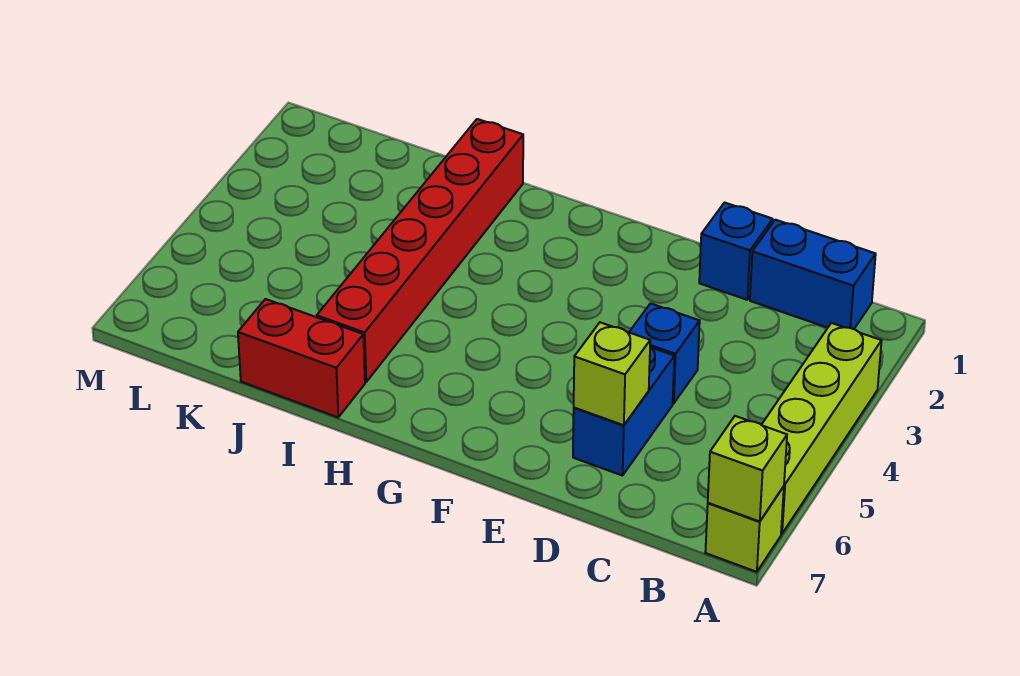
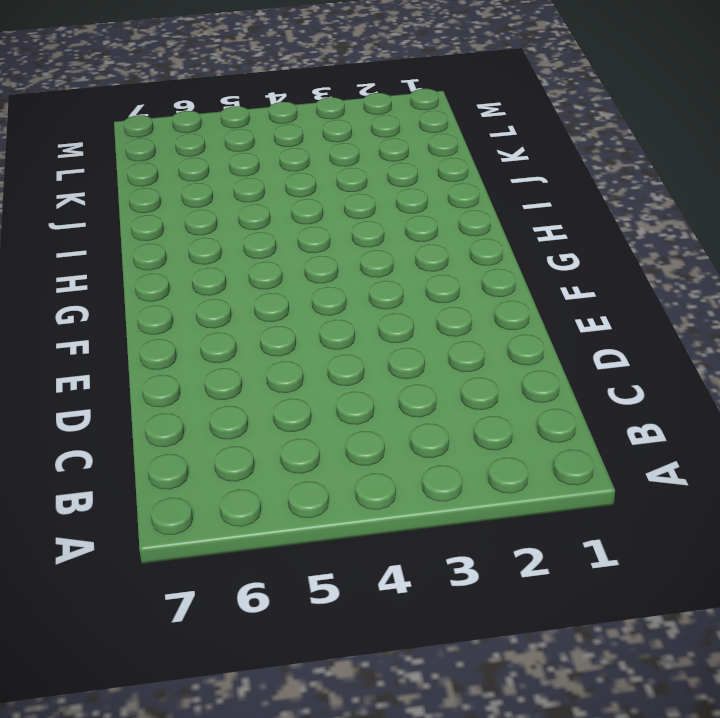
none -> lime brick A3:A6 level 1
none -> lime brick A7 level 1

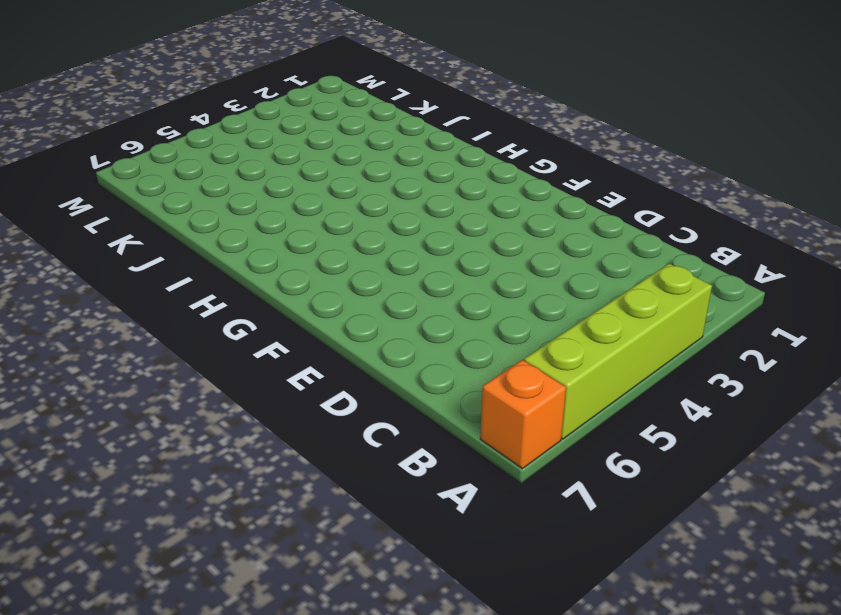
orange brick A7 level 1 -> lime brick A7 level 1
none -> blue brick B1:C1 level 1
none -> blue brick D1 level 1

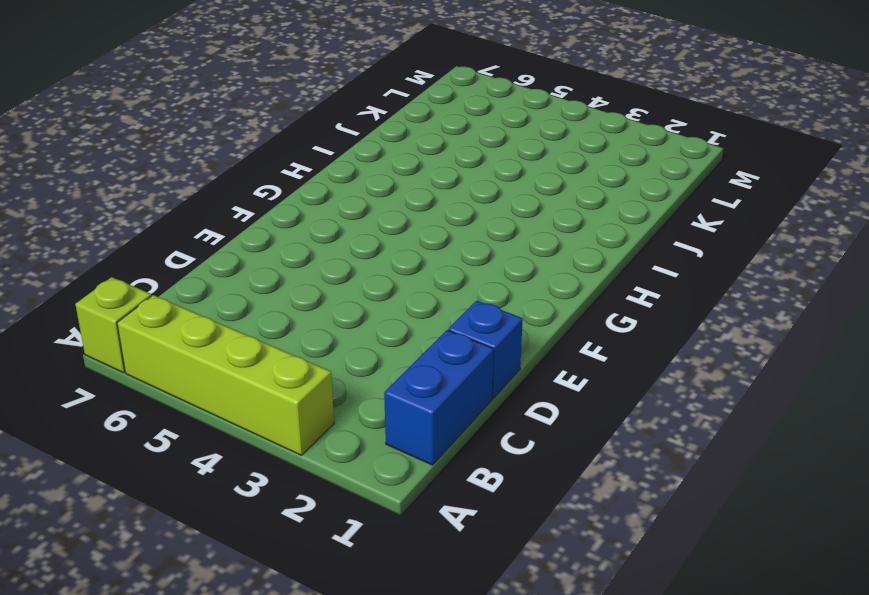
none -> blue brick D4 level 1
none -> blue brick D5:D6 level 1

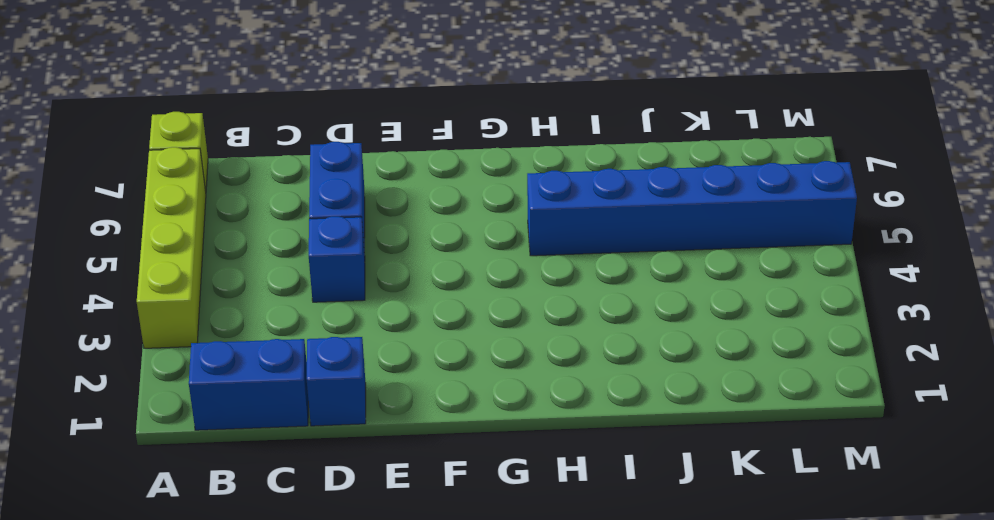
blue brick H5:M5 level 1 -> red brick I1:I6 level 1
none -> red brick I7:J7 level 1
none -> lime brick A7 level 2

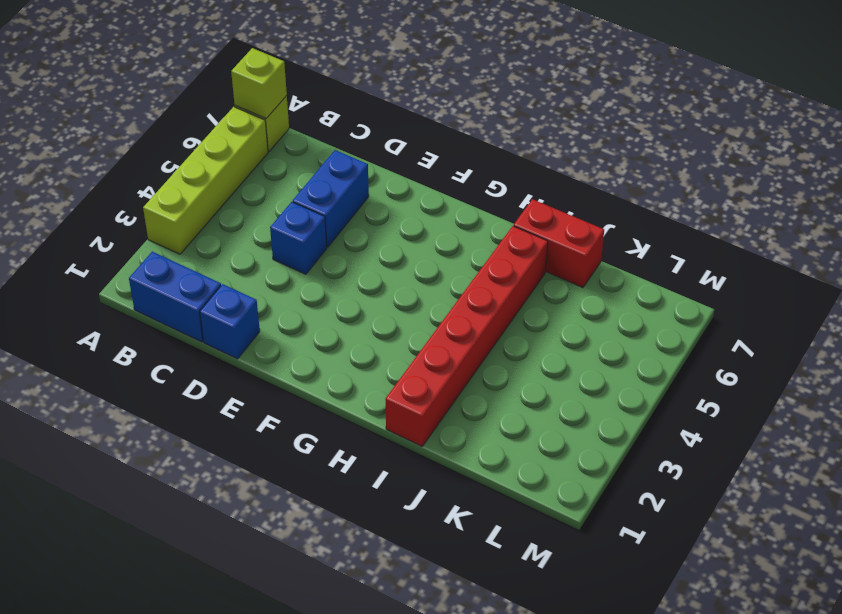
none -> lime brick D6 level 2

